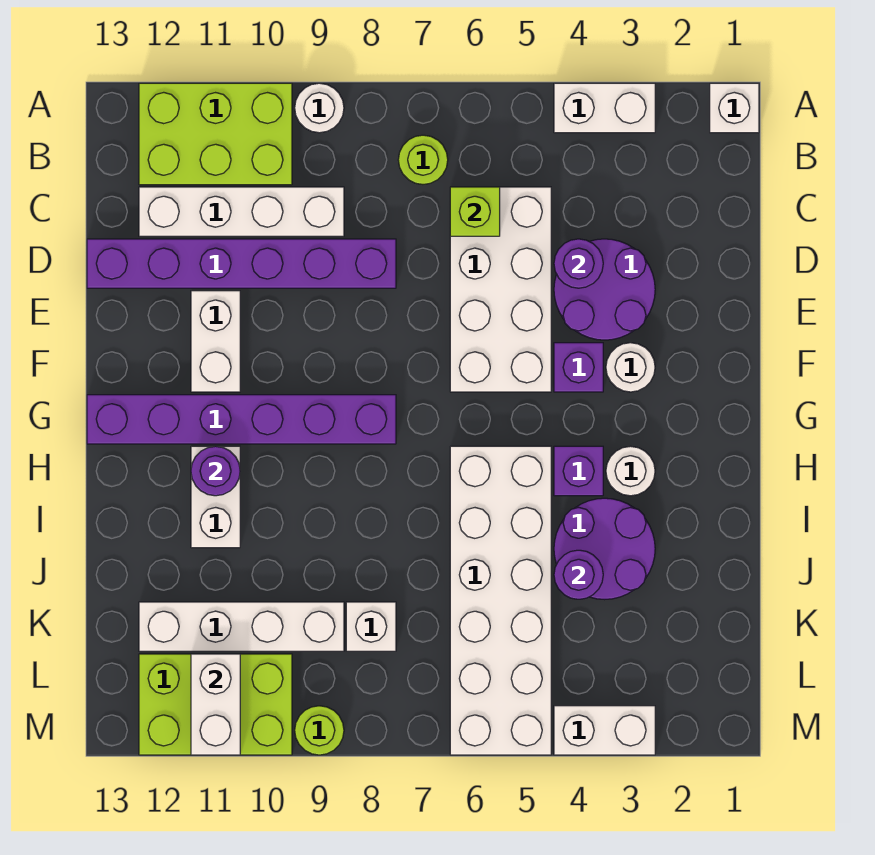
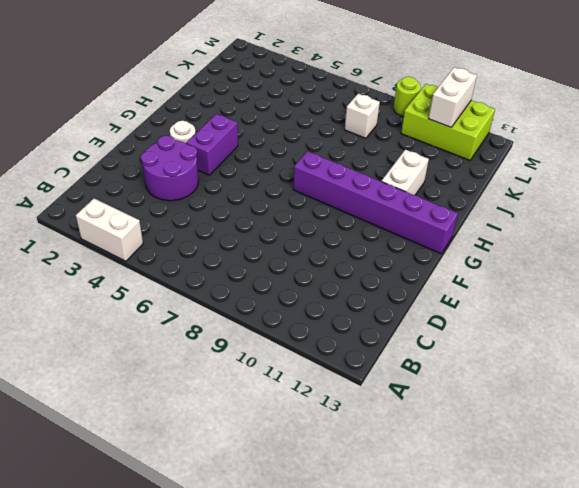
purple brick F4:G4 level 1 -> purple brick F4 level 1
none -> white brick A1 level 1
none -> white round brick A9 level 1
none -> lime brick A10:B12 level 1

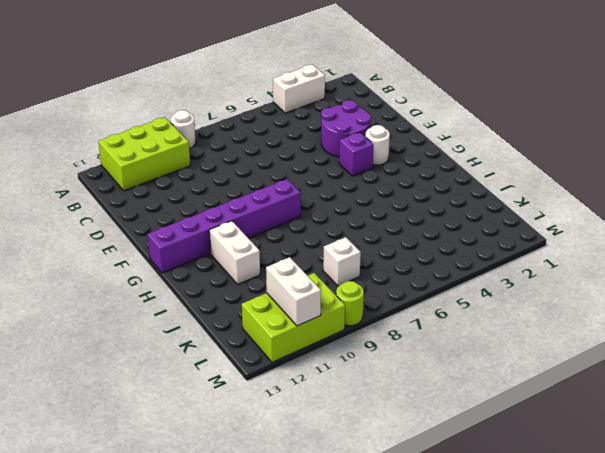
none -> white brick A1 level 1
none -> lime round brick B7 level 1
none -> white brick C5:F6 level 1

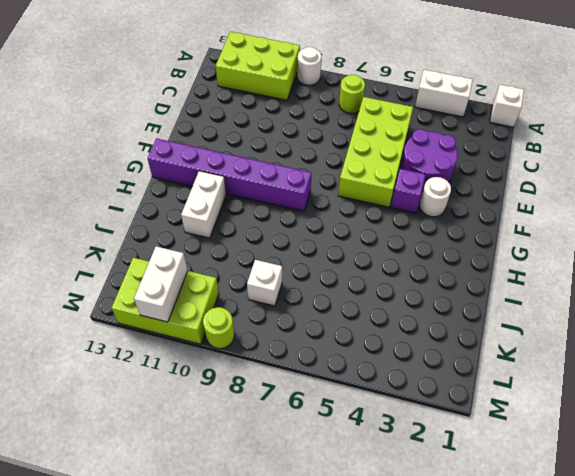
lime brick C5:F6 level 1 -> white brick C5:F6 level 1
none -> white brick C9:C12 level 1
none -> purple brick D8:D13 level 1
none -> white brick E11:F11 level 1

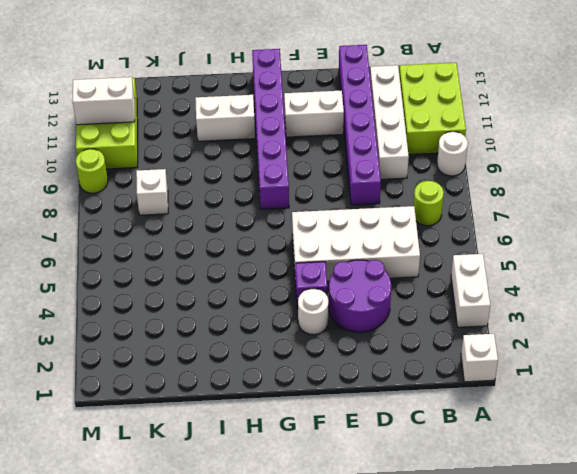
none -> white round brick H3 level 1
none -> purple brick H4 level 1
none -> white brick H5:M6 level 1

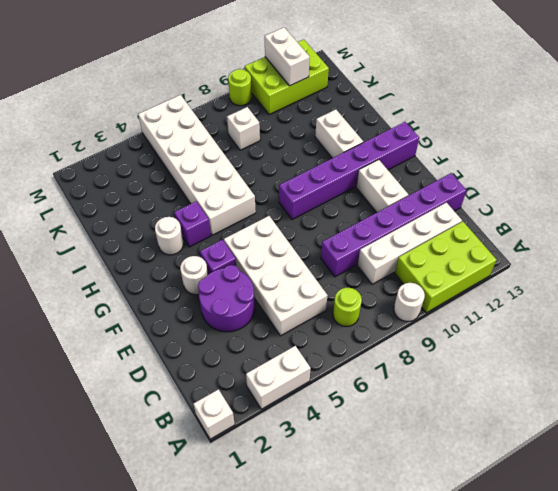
none -> purple round brick I3:J4 level 1
none -> white brick K9:K12 level 1
none -> white brick M3:M4 level 1

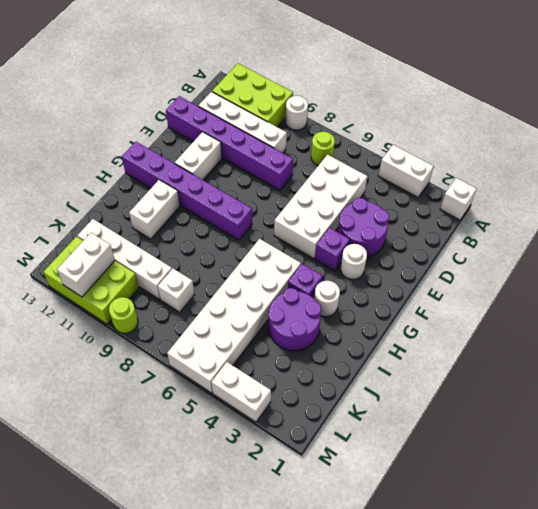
none -> lime brick C6 level 2
none -> purple round brick D4 level 2
none -> purple round brick H11 level 2

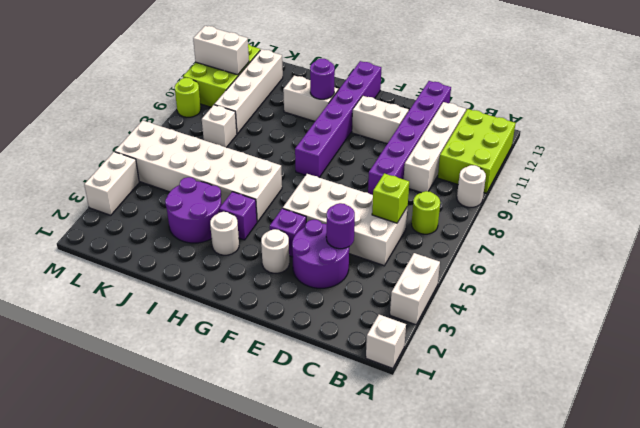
none -> purple round brick J4 level 2

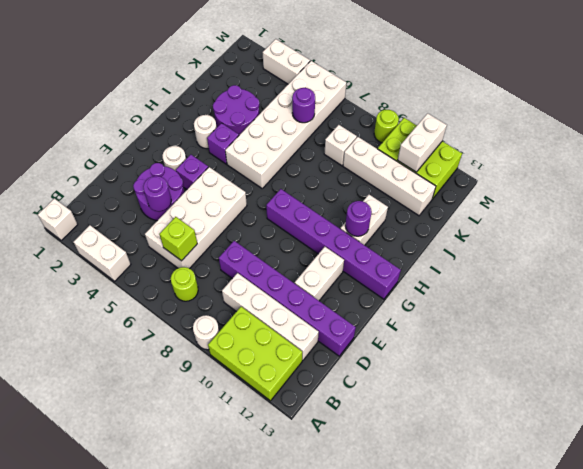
purple round brick K6 level 2 -> purple round brick J4 level 2

